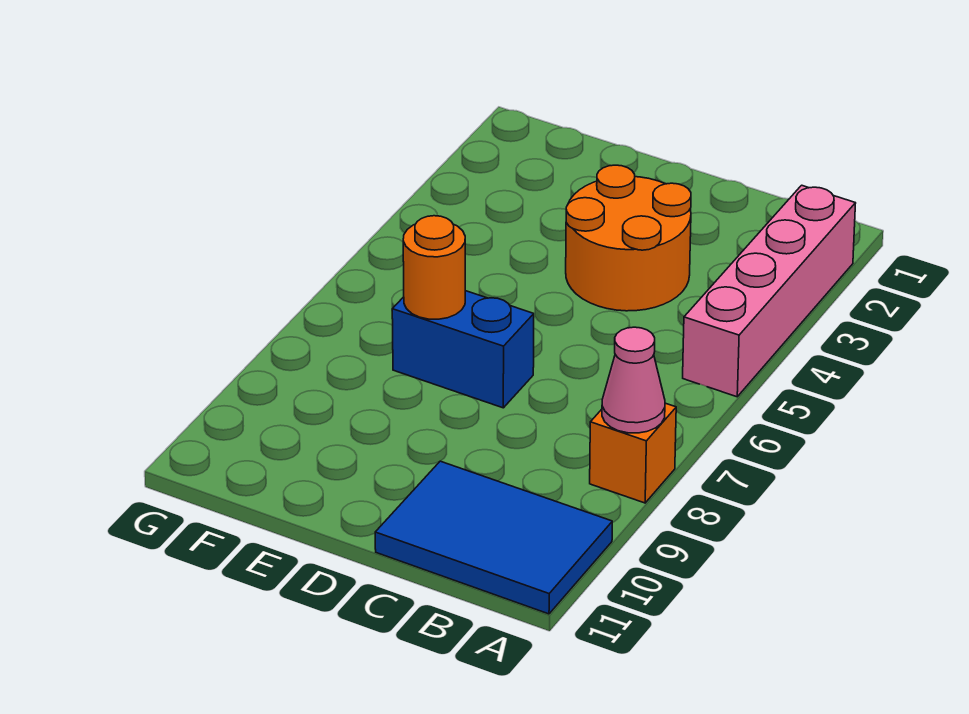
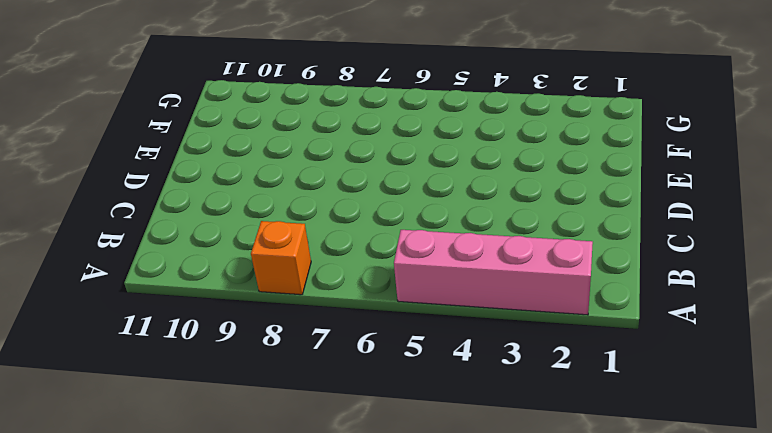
none -> blue tile A10:C11 level 1
none -> orange round brick C3:D4 level 1

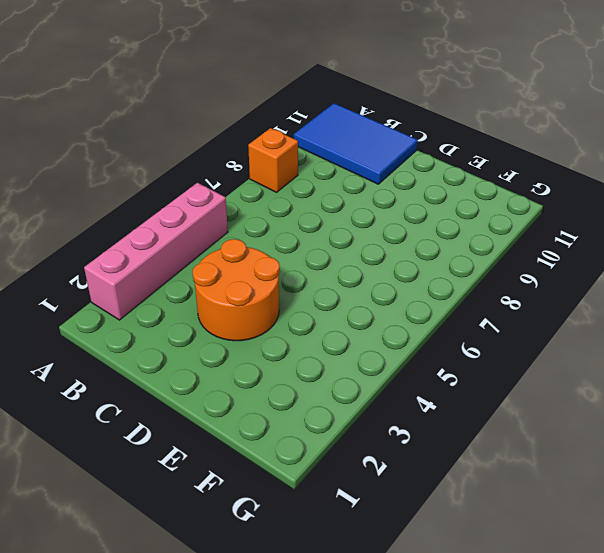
none -> blue brick D7:E7 level 1
none -> pink cone A8 level 2

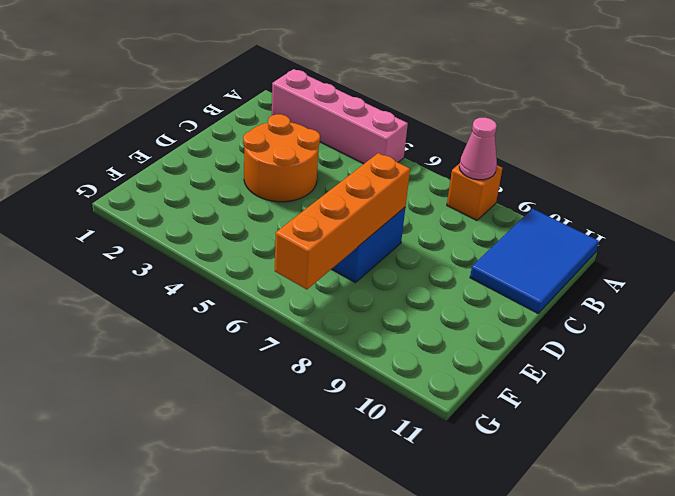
orange brick D7:G7 level 2 -> orange round brick E7 level 2

